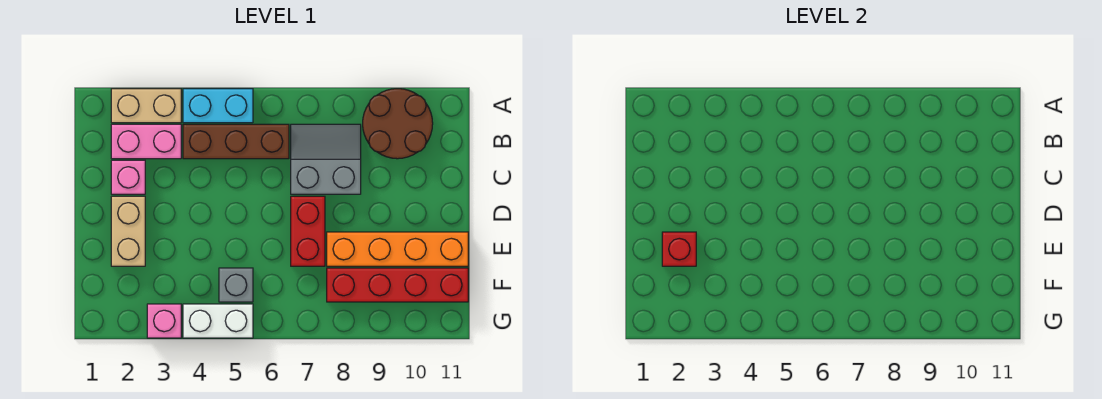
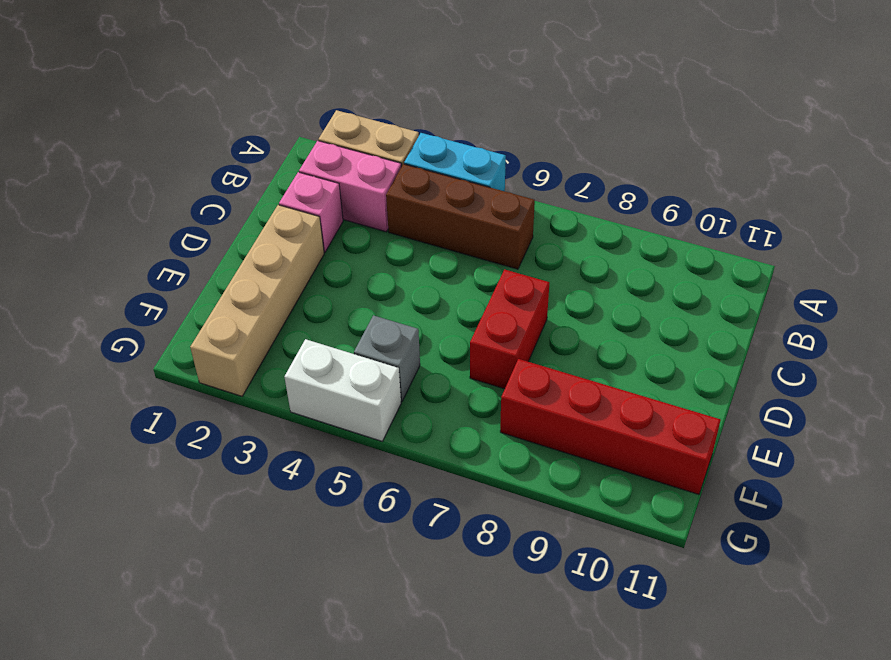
tan brick D2:G2 level 1 -> tan brick D2:E2 level 1
none -> brown round brick A9:B10 level 1
none -> grey slope B7:C8 level 1 top C
none -> orange brick E8:E11 level 1

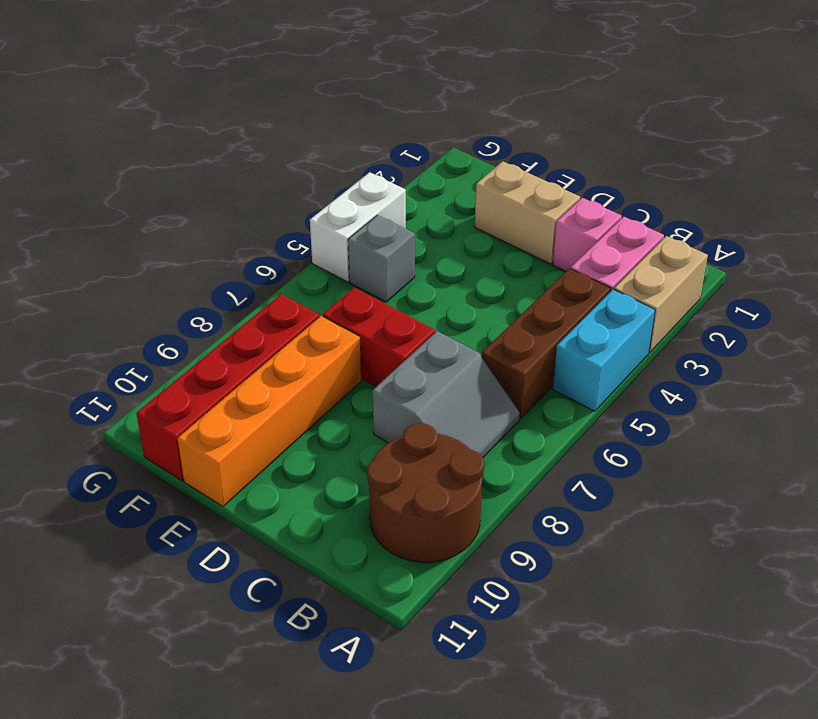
none -> pink brick G3 level 1
none -> red brick E2 level 2

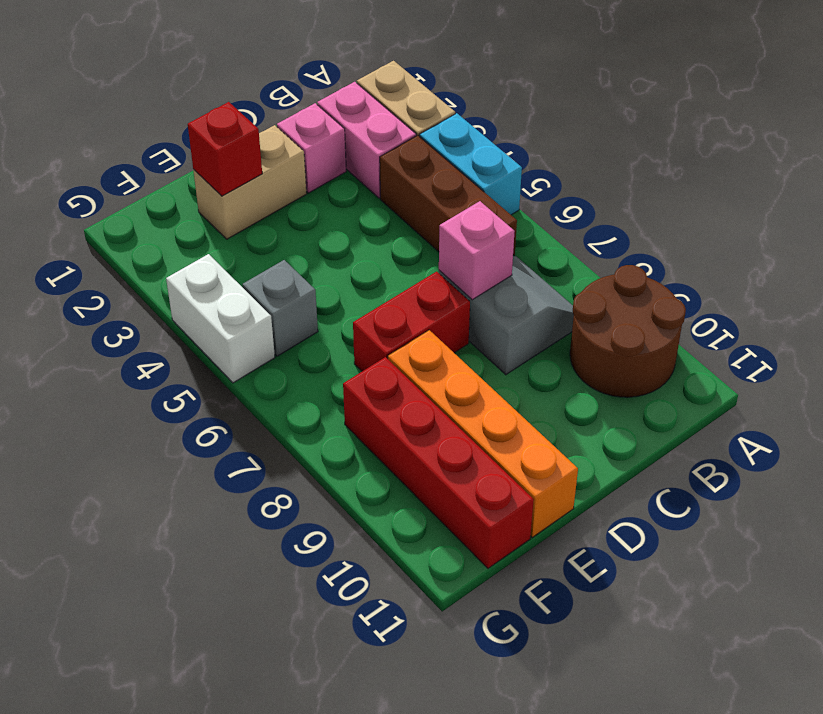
pink brick C7 level 2 -> pink brick G3 level 1

